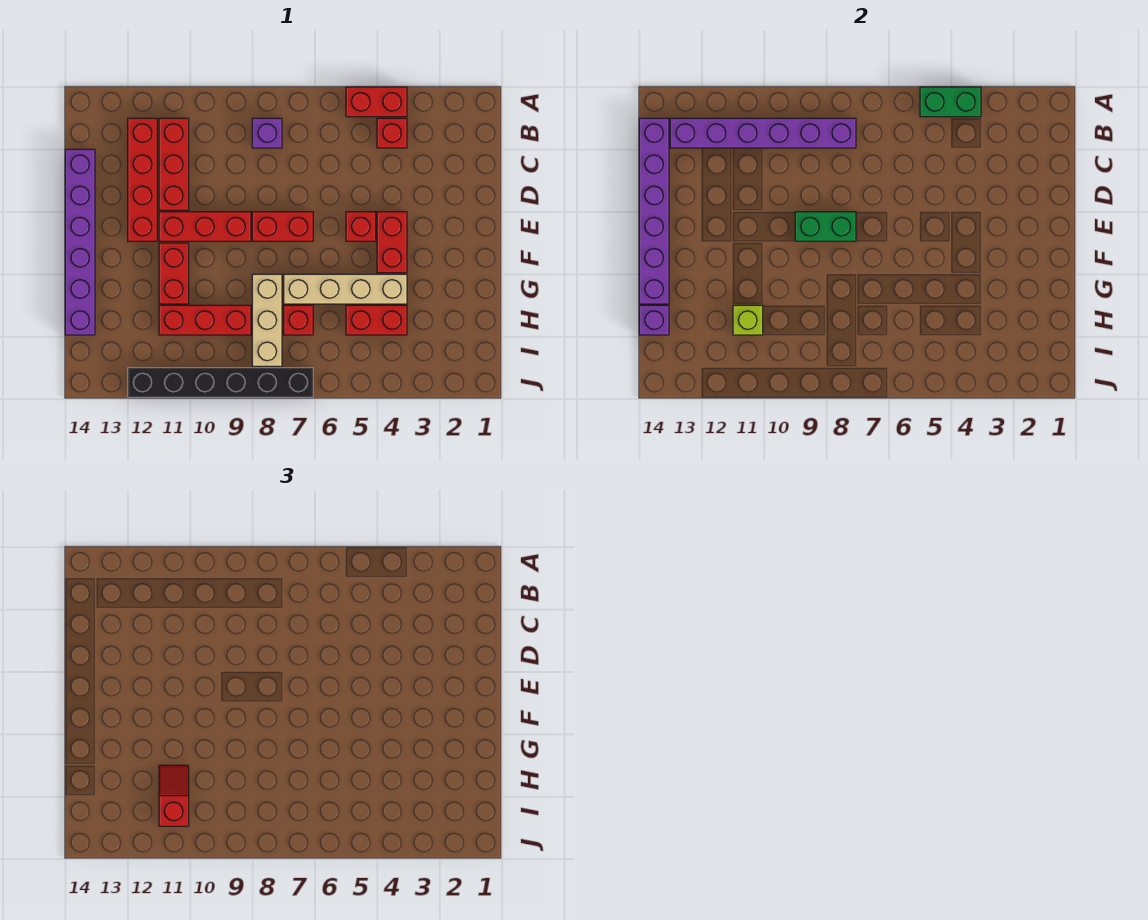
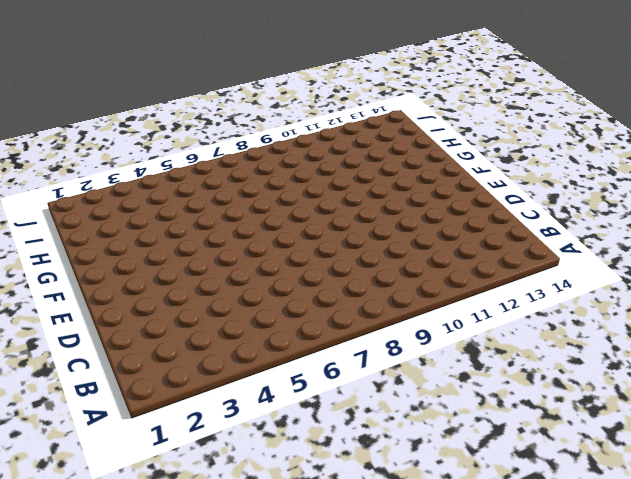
none -> red brick A4:A5 level 1
none -> red brick B4 level 1
none -> purple brick B8 level 1

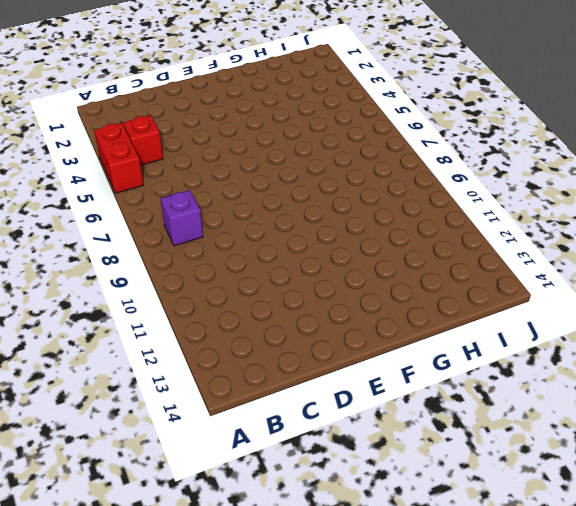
none -> red brick B11:D11 level 1
none -> red brick B12:E12 level 1
none -> purple brick C14:H14 level 1

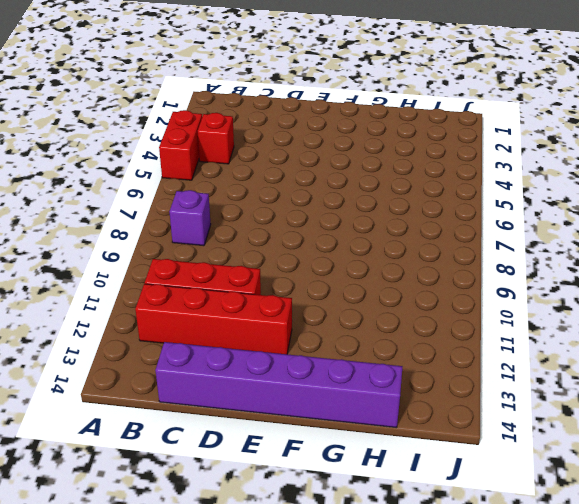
none -> red brick E4:F4 level 1
none -> red brick E5 level 1
none -> red brick E7:E8 level 1

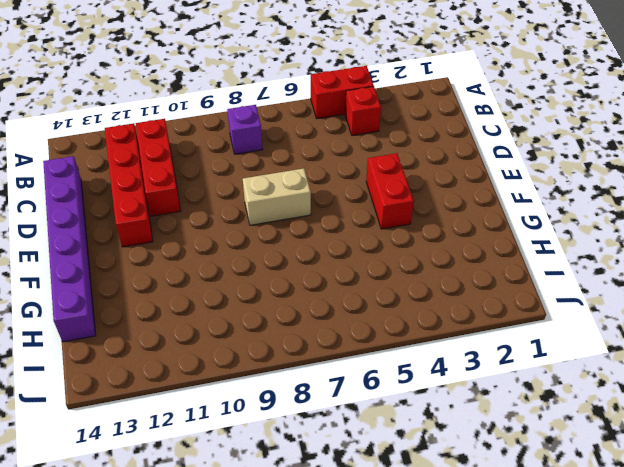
tan brick E7:E8 level 1 -> red brick E7:E8 level 1
none -> red brick E5 level 1
none -> red brick E9:E11 level 1
none -> red brick F11:G11 level 1

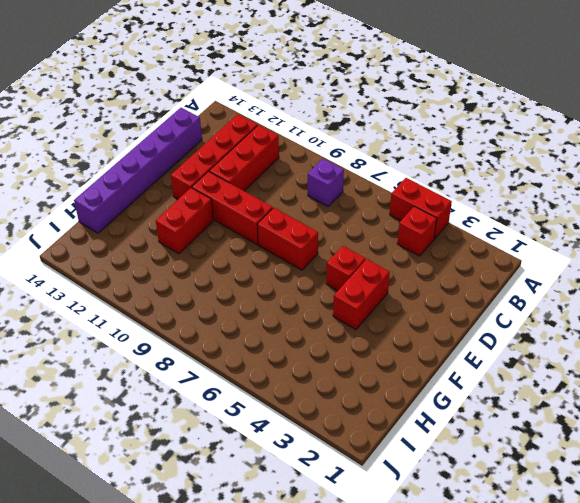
none -> tan brick G4:G7 level 1
none -> tan brick G8:I8 level 1
none -> red brick H4:H5 level 1

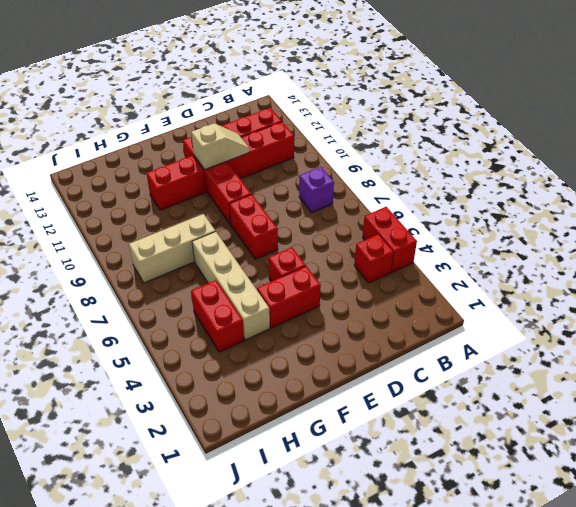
tan slope D11:E11 level 2 top E -> none
none -> purple brick C14:H14 level 1
none -> red brick H7 level 1
none -> red brick H9:H11 level 1

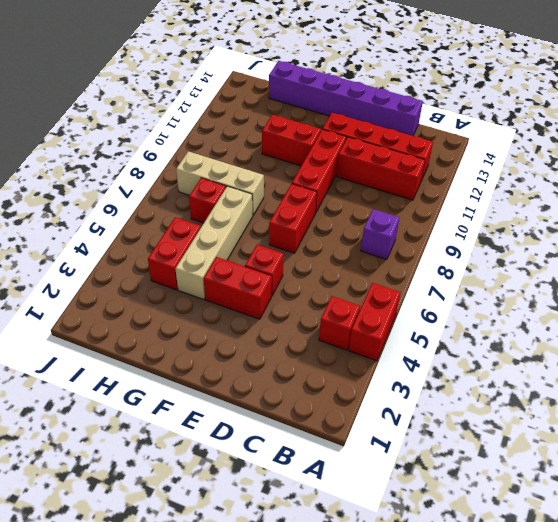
none -> red brick H9:H11 level 1
none -> black brick J7:J12 level 1
none -> green brick A4:A5 level 2

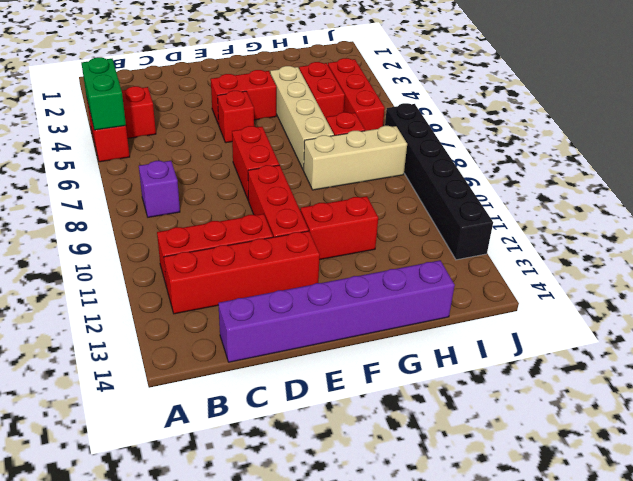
red brick I4:I6 level 1 -> red brick H9:H11 level 1
none -> purple brick B8:B13 level 2
none -> purple brick B14:G14 level 2
none -> green brick E8:E9 level 2

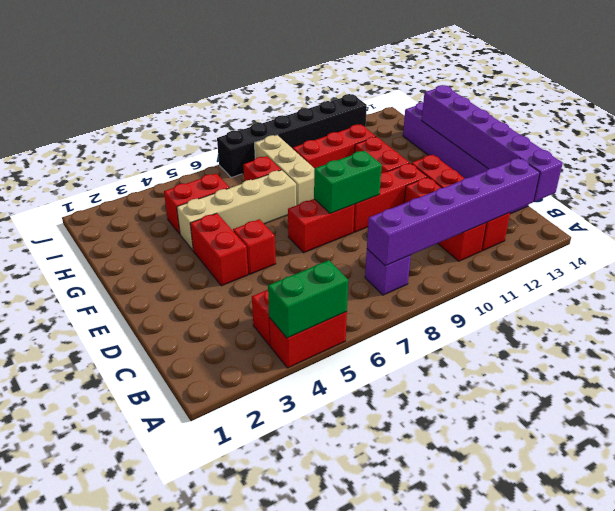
none -> lime brick H11 level 2
none -> purple brick H14 level 2
none -> red slope H11:I11 level 3 top I

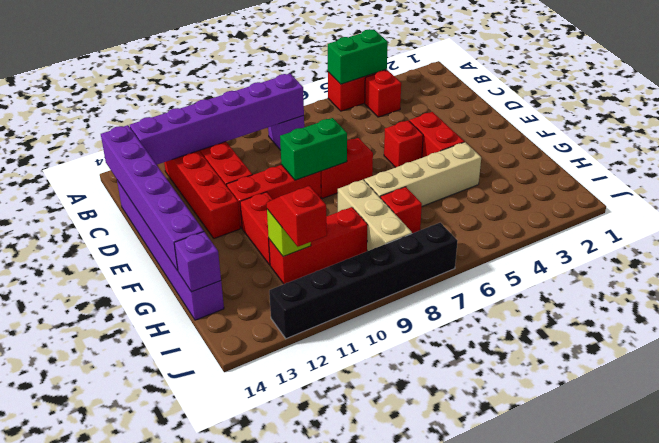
none -> red brick H4:H5 level 1

